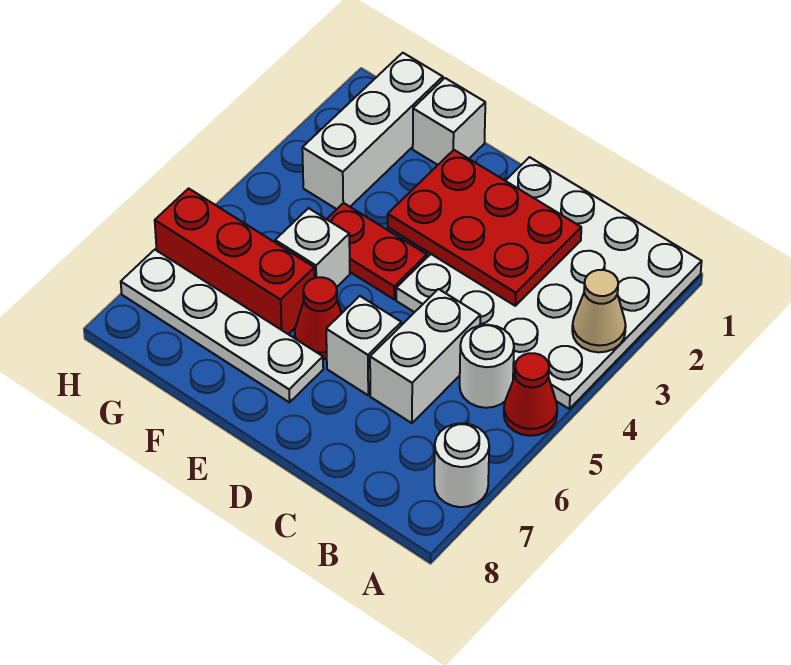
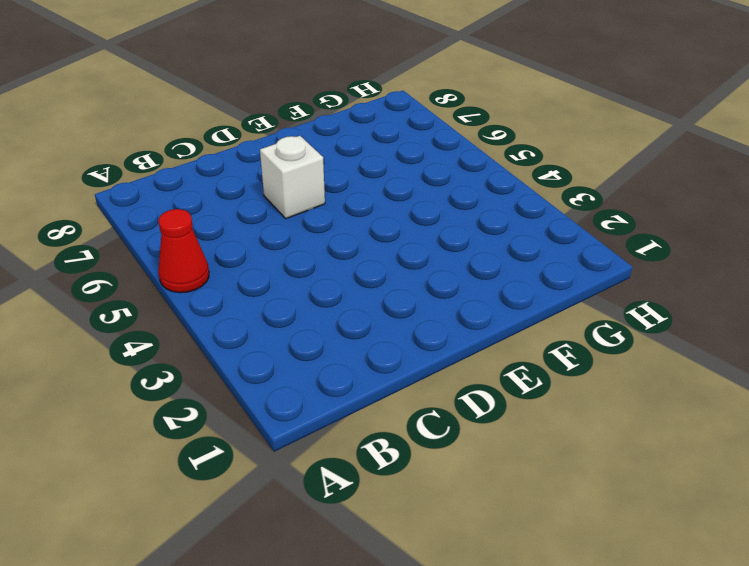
none -> white plate A1:D4 level 1
none -> white round brick A7 level 1
none -> white round brick B5 level 1

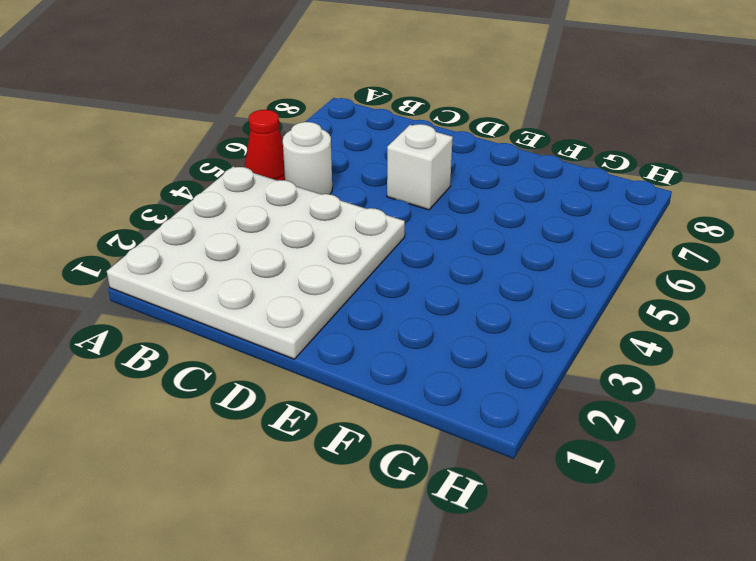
none -> white round brick A7 level 1
none -> white brick C5:C6 level 1
none -> red plate E4:F4 level 1

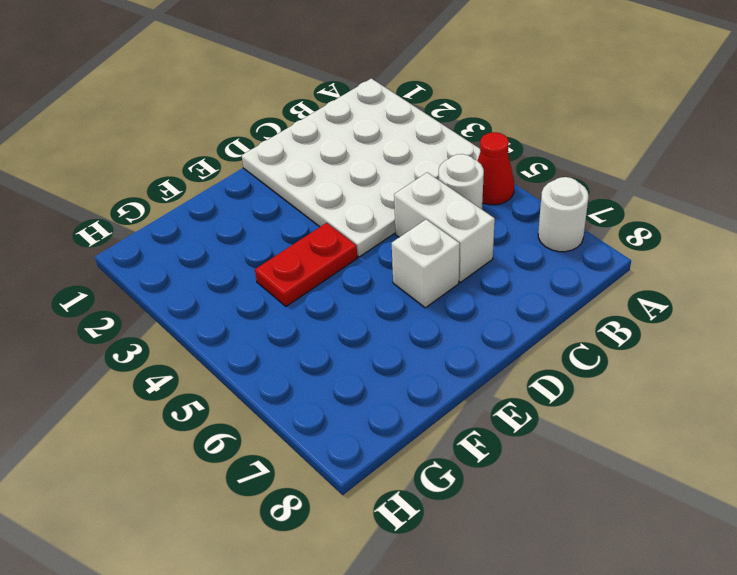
none -> red cone E6 level 1
none -> white plate E7:H7 level 1
none -> white brick F1 level 1

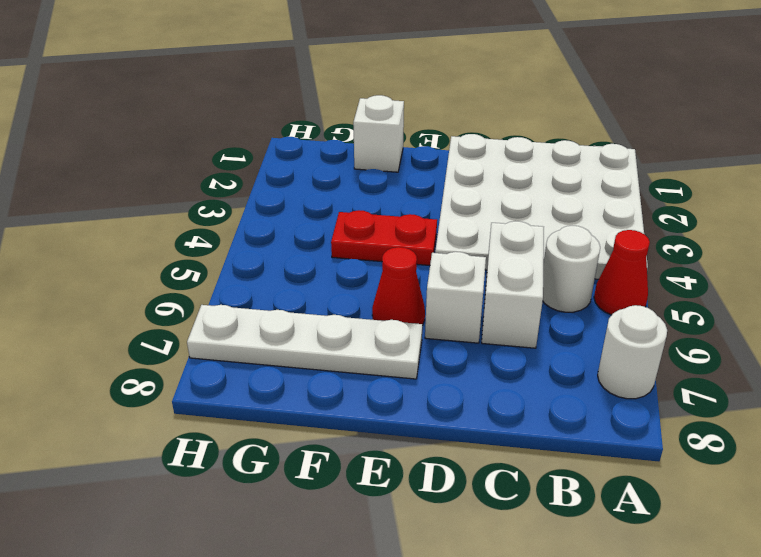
none -> white brick F5 level 1
none -> red brick F6:H6 level 1
none -> white brick G1:G3 level 1

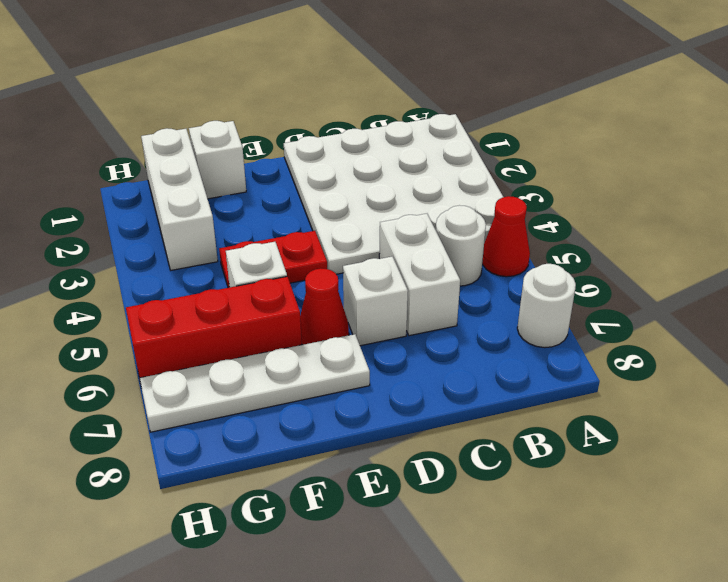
none -> tan cone A3 level 2
none -> red plate C2:E3 level 2

